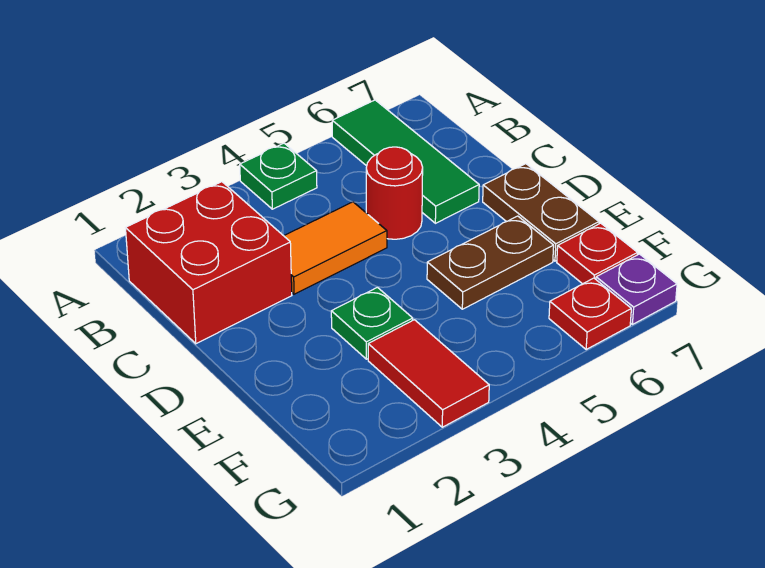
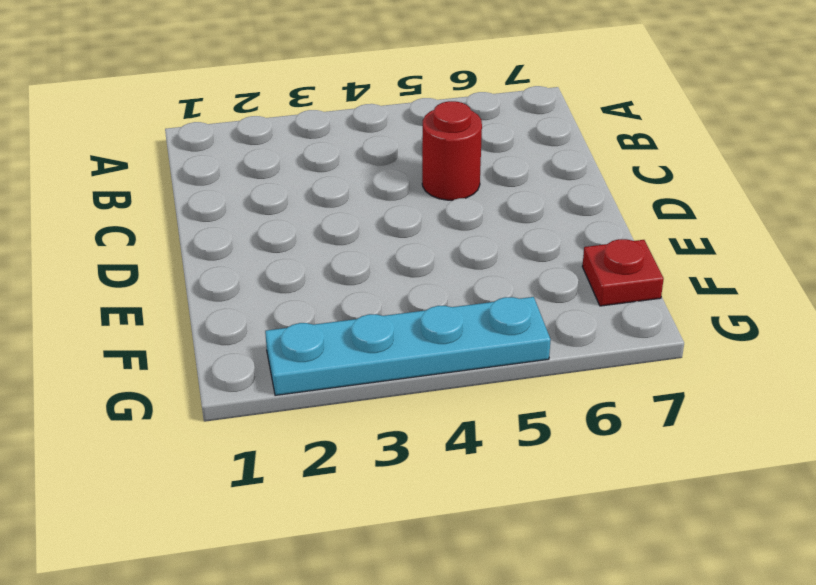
cyan plate G2:G5 level 1 -> red tile F3:G3 level 1
none -> green plate A4 level 1
none -> green tile A6:C6 level 1
none -> red brick B1:C2 level 1

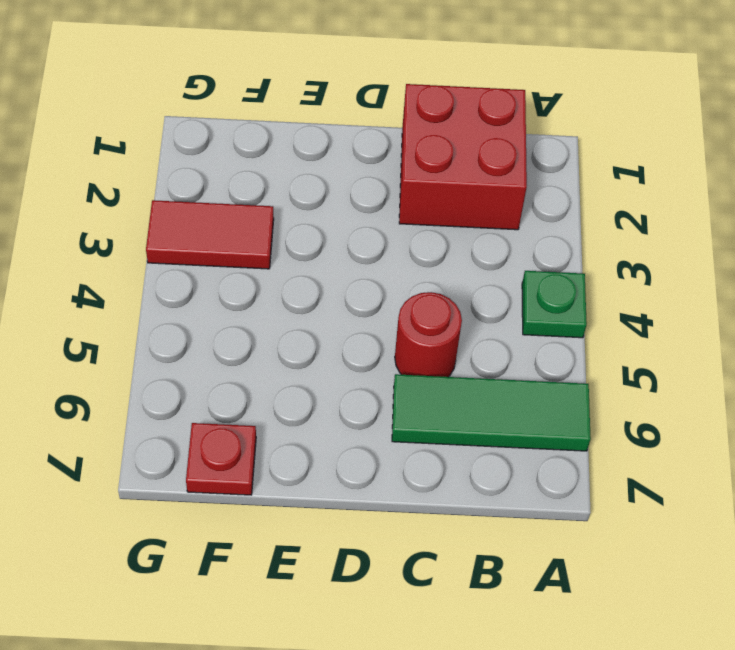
none -> orange tile C3:C4 level 1
none -> brown plate D7:E7 level 1
none -> green plate E3 level 1

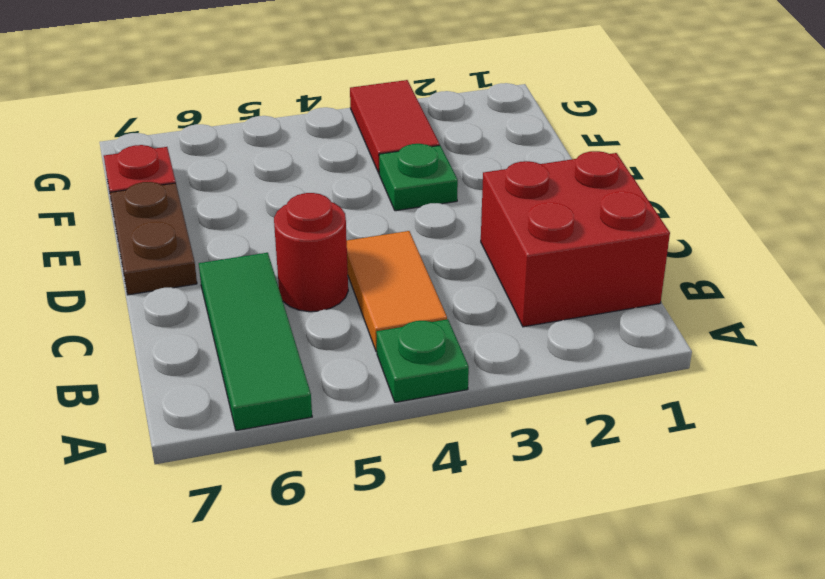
orange tile B4:C4 level 1 -> orange tile C3:C4 level 1
none -> brown plate E5:E6 level 1
none -> red plate G6 level 1
none -> purple plate G7 level 1

